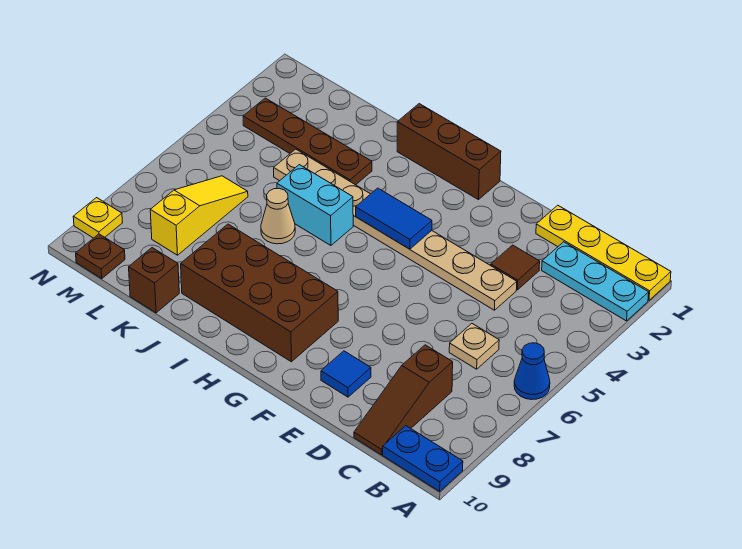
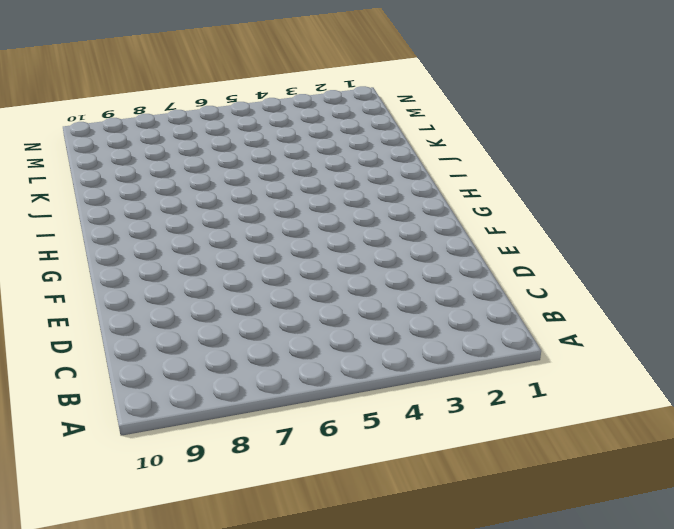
none -> yellow plate A1:D1 level 1
none -> cyan plate A2:C2 level 1
none -> blue cone A6 level 1

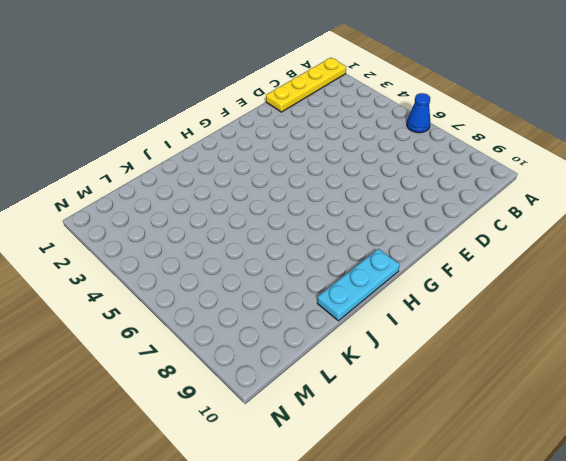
cyan plate H10:J10 level 1 -> cyan plate A2:C2 level 1
none -> blue plate A10:B10 level 1
none -> tan plate C6 level 1
none -> brown slope C8:C10 level 1 top 8

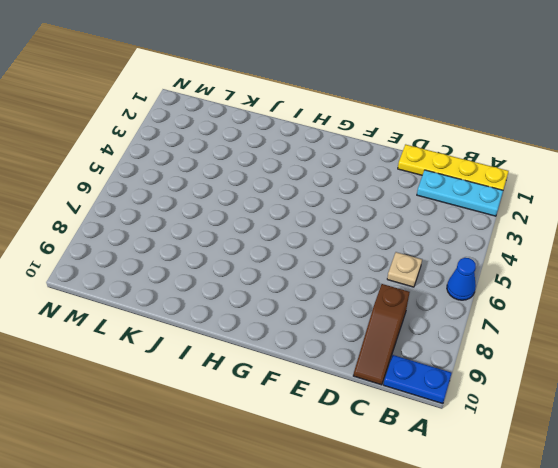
none -> brown tile D3 level 1
none -> tan plate D4:K4 level 1
none -> blue tile E9 level 1

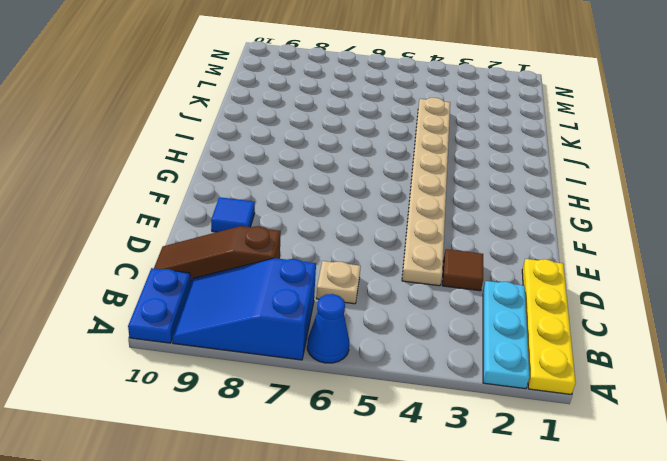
blue slope A7:B9 level 1 top 7 -> none
none -> brown brick G1:I1 level 1
none -> brown brick G8:J9 level 1
none -> cyan brick I5:J5 level 1

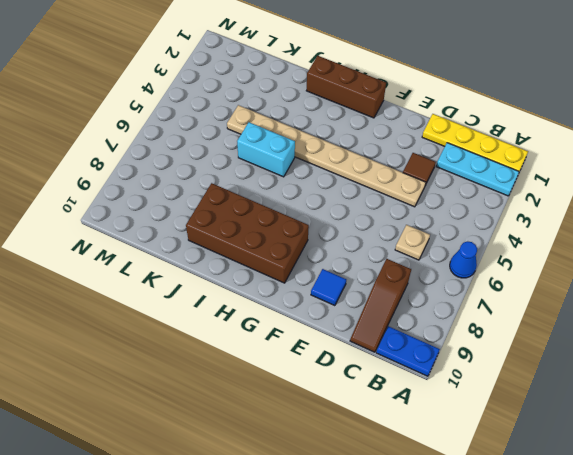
none -> brown plate J3:M3 level 1
none -> tan cone J6 level 1
none -> brown brick K10 level 1

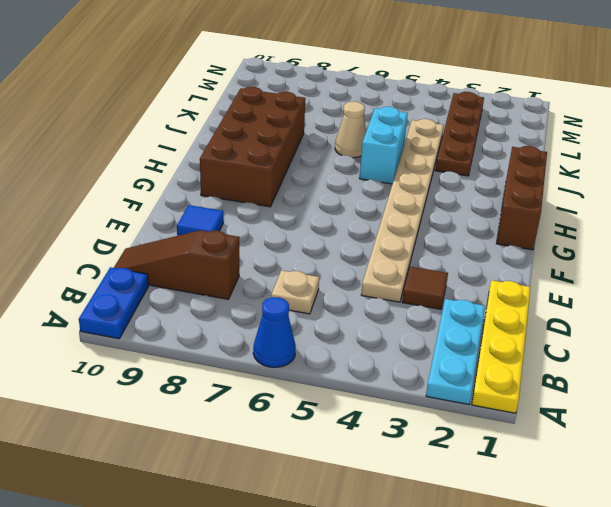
none -> brown brick K10 level 1
none -> yellow slope L6:L8 level 1 top 8
none -> brown plate M10 level 1

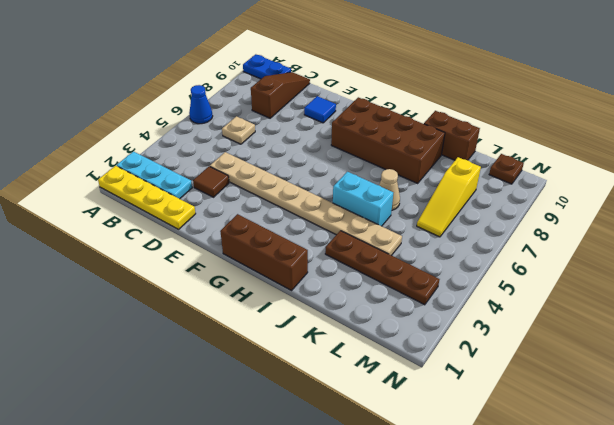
brown brick J10:K10 level 1 -> brown brick K10 level 1
none -> yellow plate N9 level 1
none -> blue tile G4:H4 level 2

